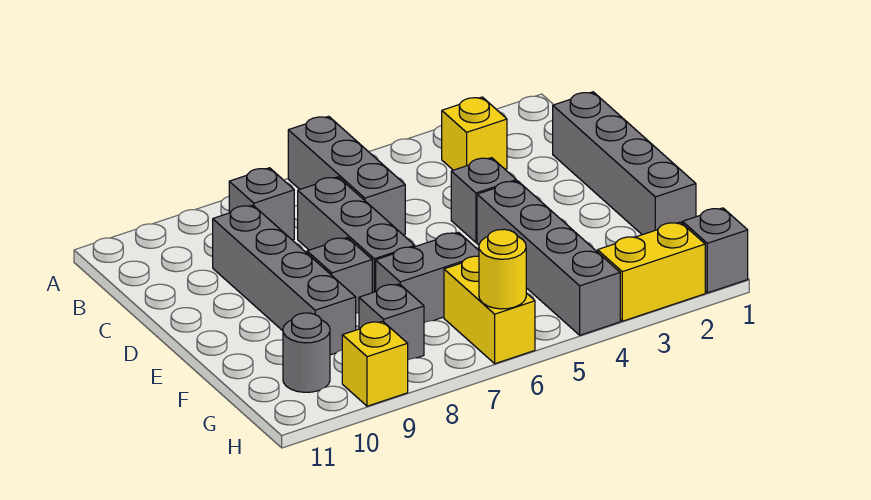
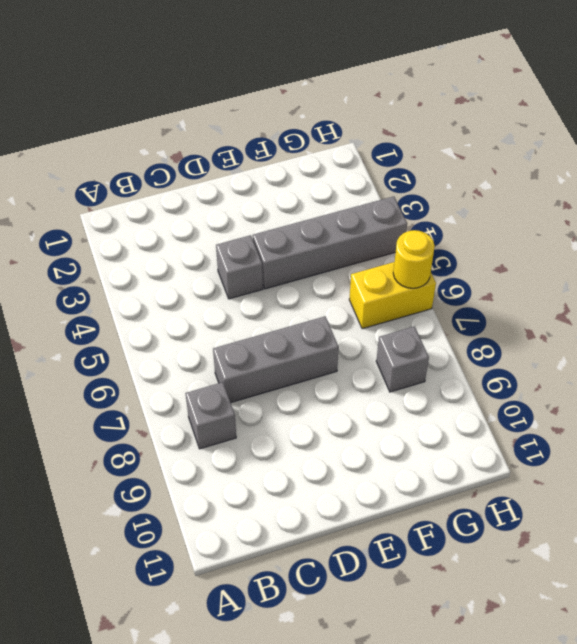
none -> grey brick A6:C6 level 1
none -> yellow brick B3 level 1
none -> grey brick C1:F1 level 1

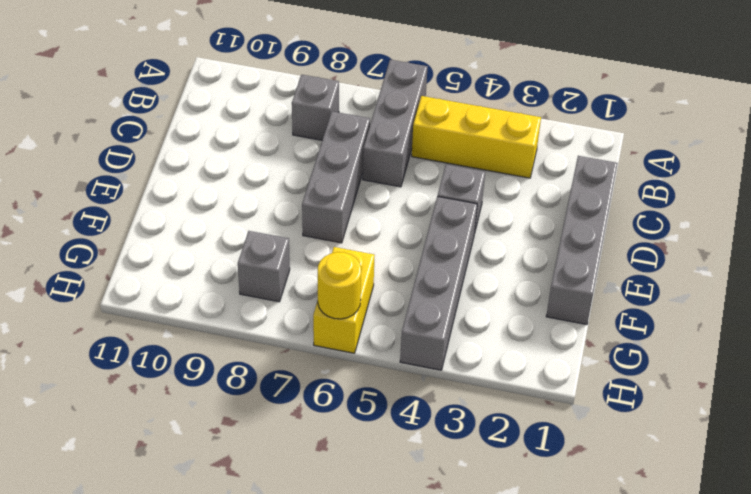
yellow brick B3:B5 level 1 -> yellow brick B3 level 1
none -> grey brick C9:F9 level 1
none -> grey brick E8 level 1
none -> grey brick F6:F7 level 1

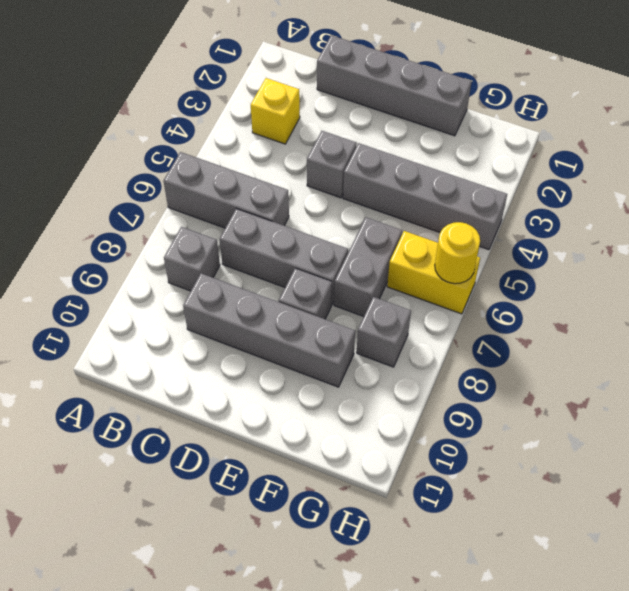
none -> grey round brick G10 level 1
none -> grey brick H1 level 1
none -> yellow brick H2:H3 level 1

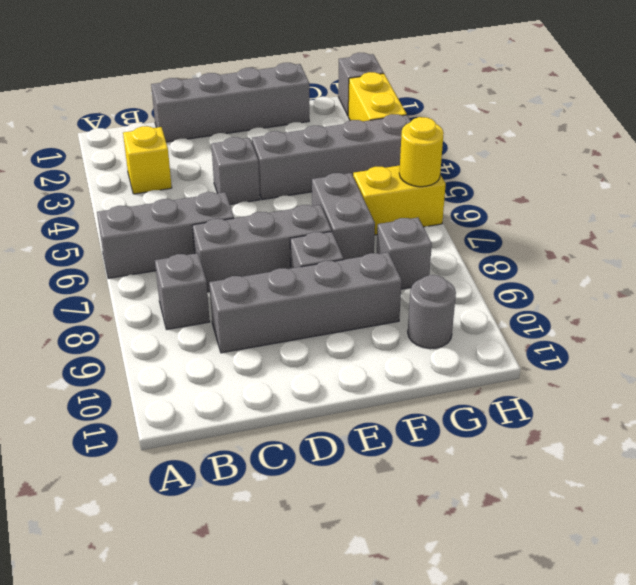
none -> yellow brick H9 level 1

